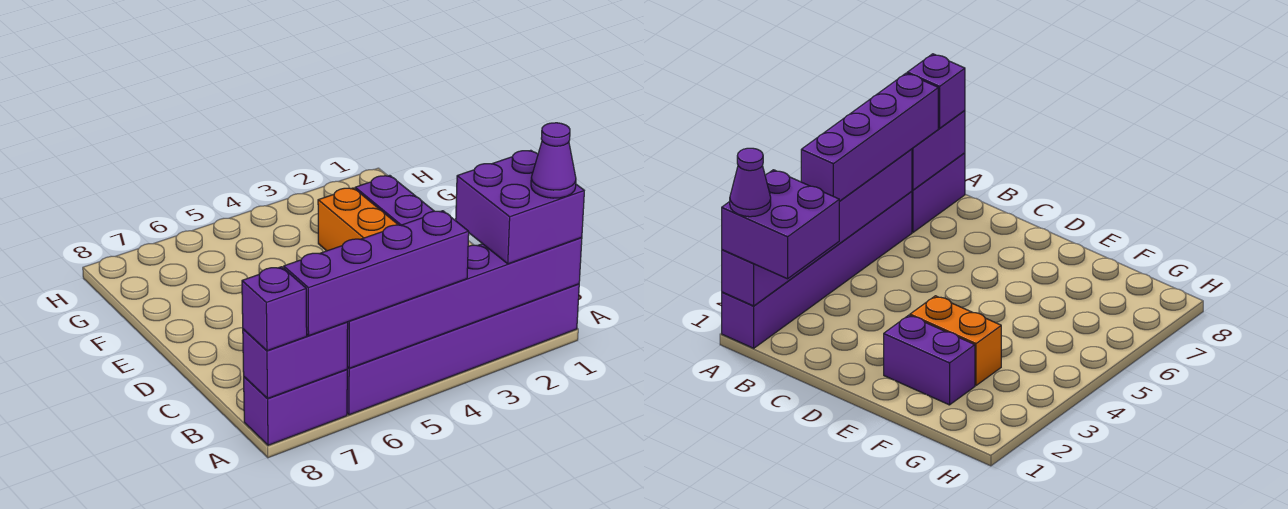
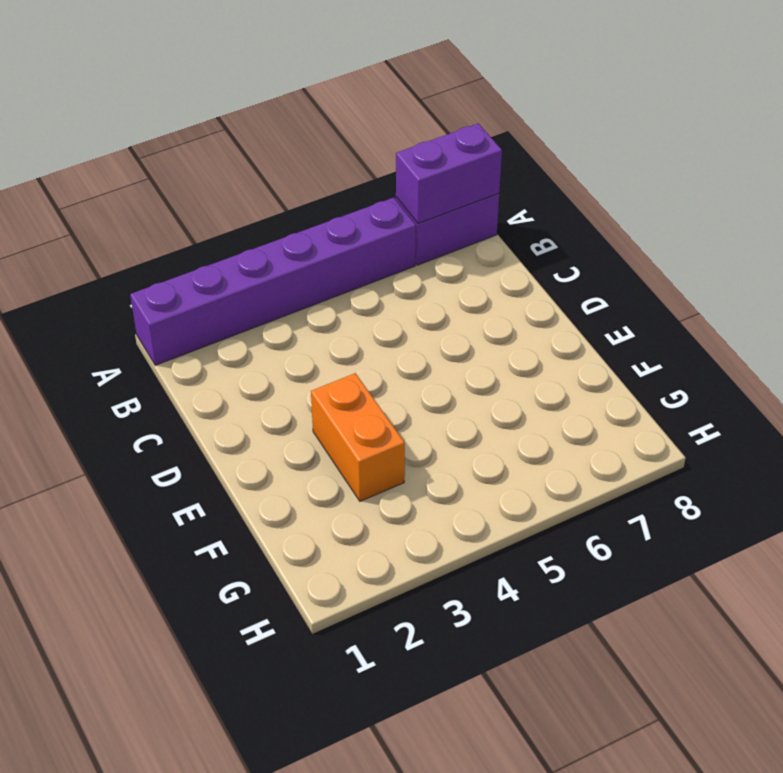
none -> purple brick E2:F2 level 1
none -> purple brick A1:A6 level 2

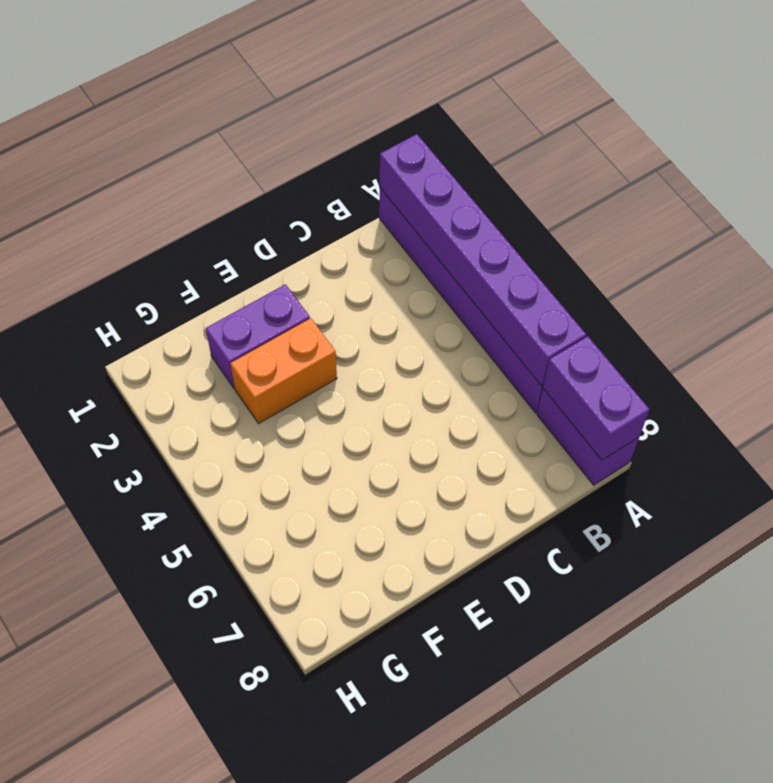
none -> purple brick A1:B2 level 3
none -> purple brick A4:A7 level 3

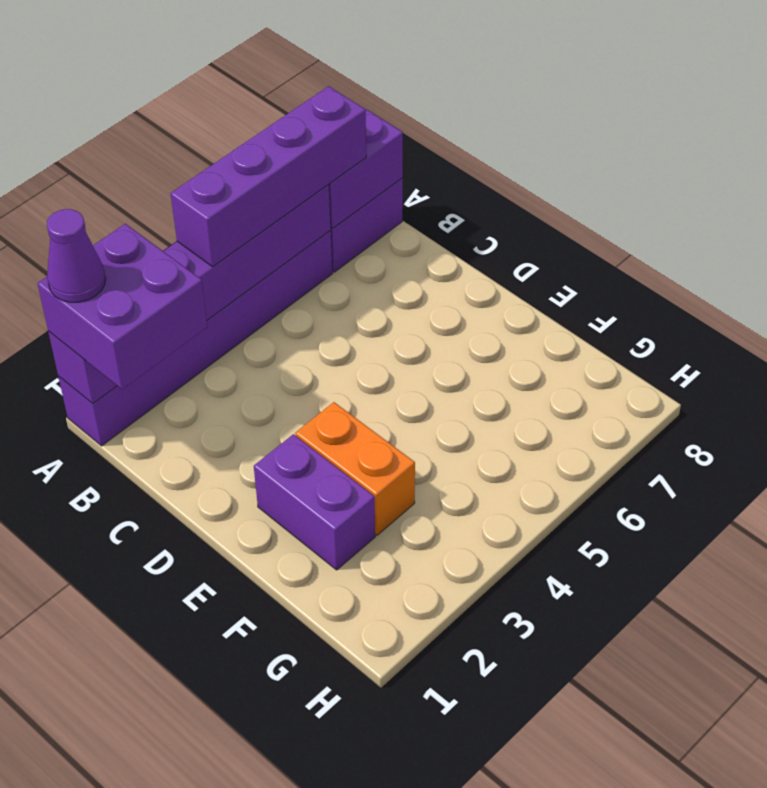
none -> purple brick A8 level 3

